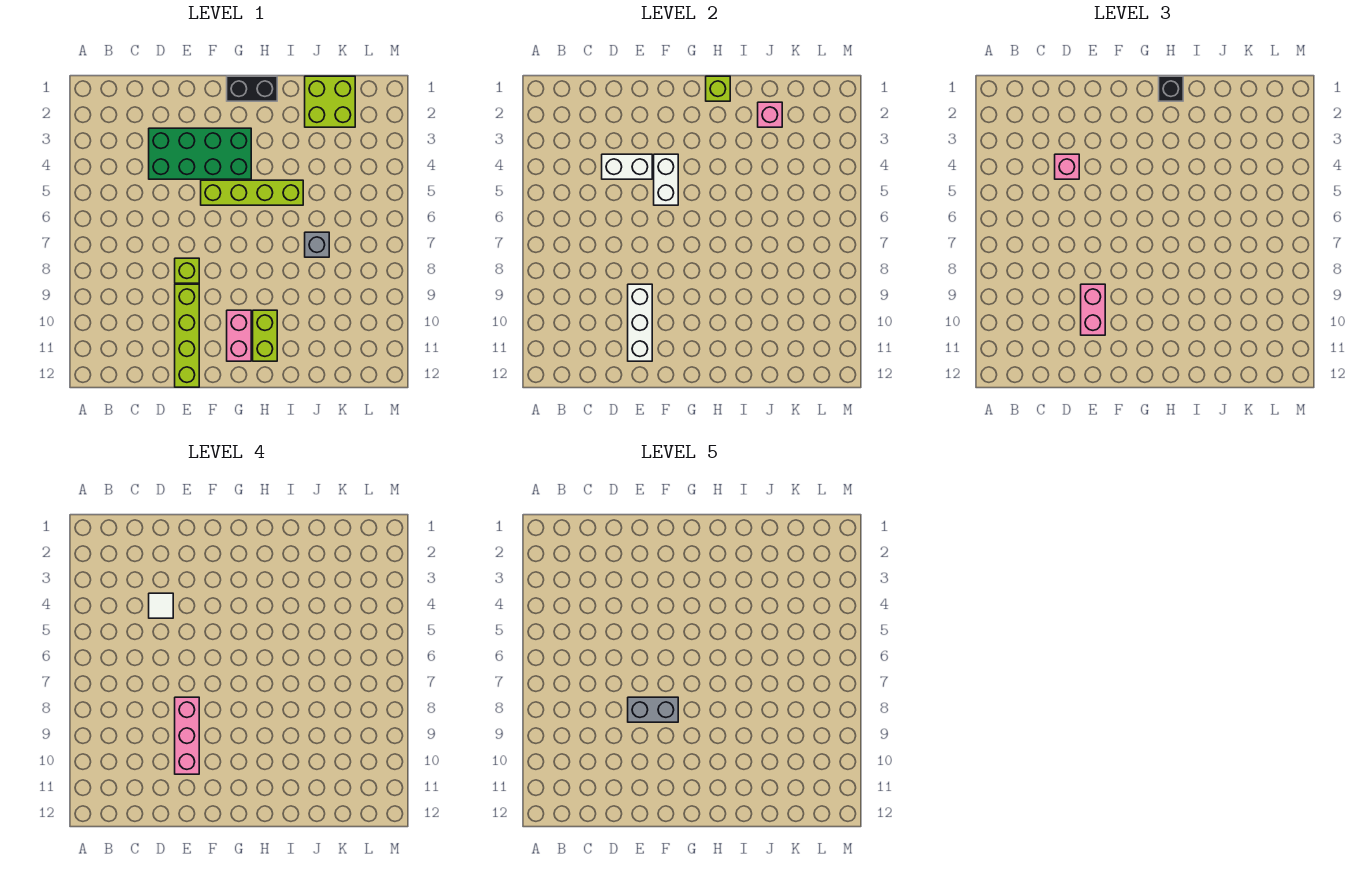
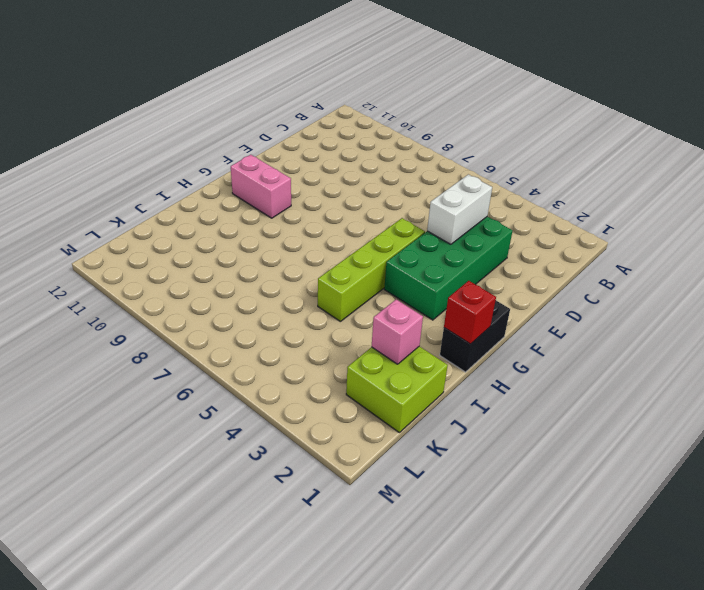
red brick H1 level 2 -> lime brick H1 level 2
none -> lime brick E8 level 1
none -> lime brick E9:E12 level 1
none -> lime brick H10:H11 level 1

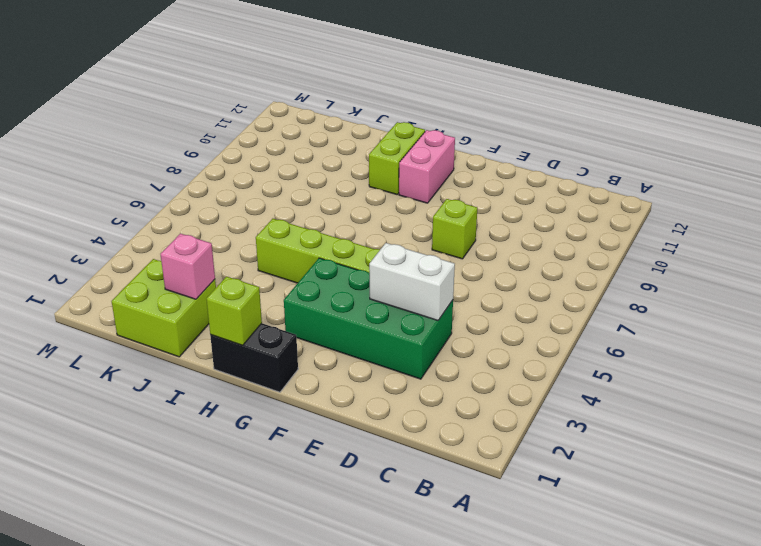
none -> lime brick E9:E12 level 1
none -> grey brick J7 level 1
none -> white brick E9:E11 level 2

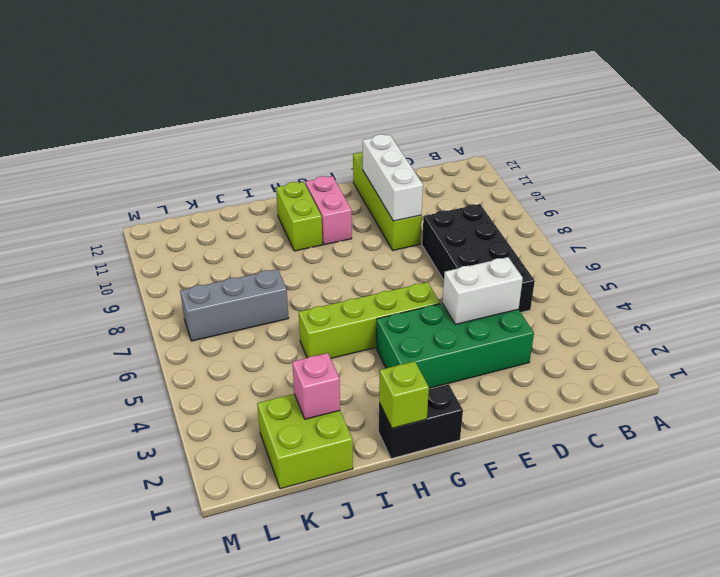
black brick C5:D8 level 1 -> none
grey brick J7:L7 level 1 -> grey brick J7 level 1
none -> lime brick E8 level 1
none -> white brick F4:F5 level 2
none -> pink brick D4 level 3

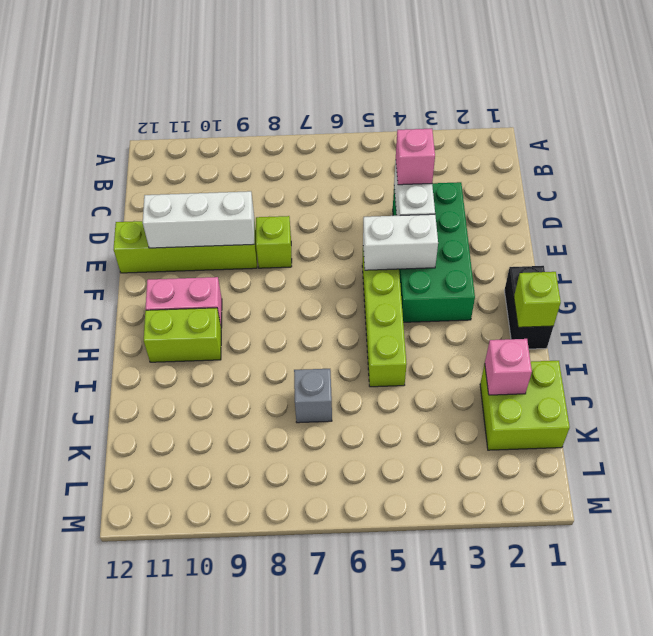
none -> pink brick E9:E10 level 3
none -> black brick H1 level 3
none -> white tile D4 level 4

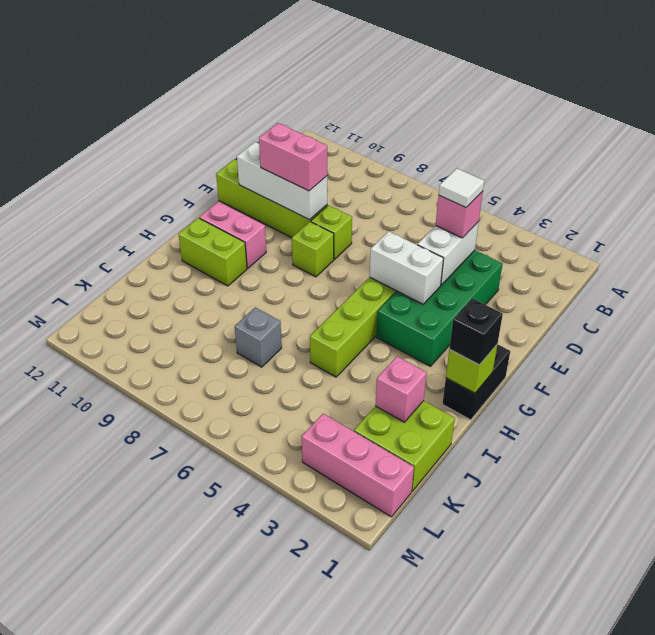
lime brick F8 level 1 -> none
pink brick L1:L3 level 1 -> pink brick E8:E10 level 4
none -> grey brick E8:F8 level 5

